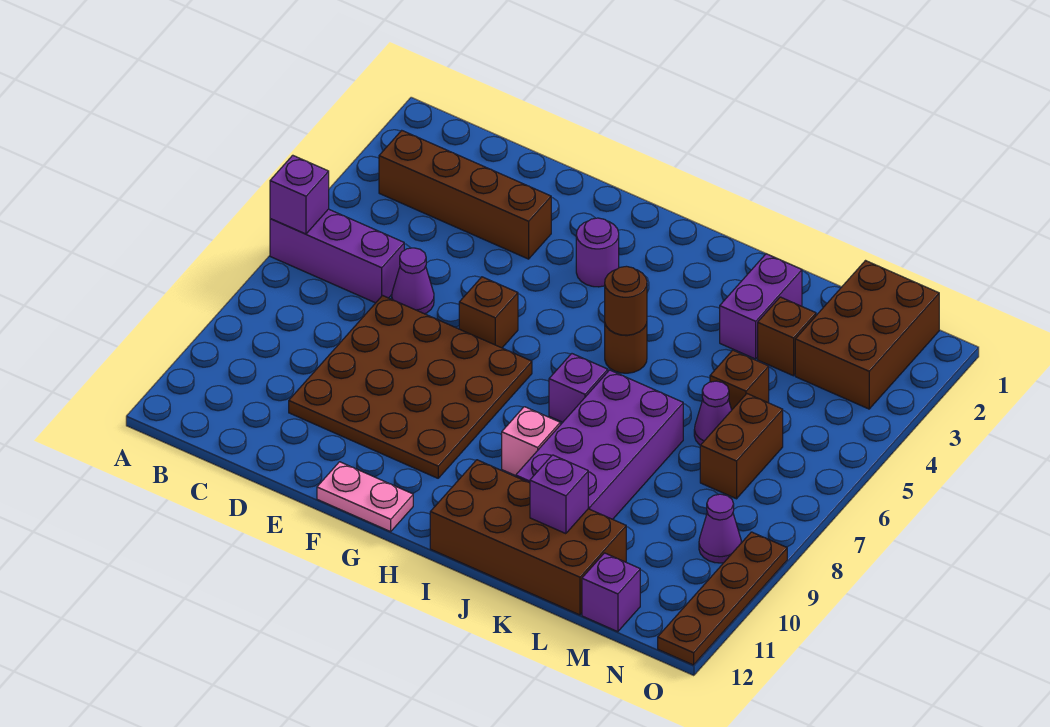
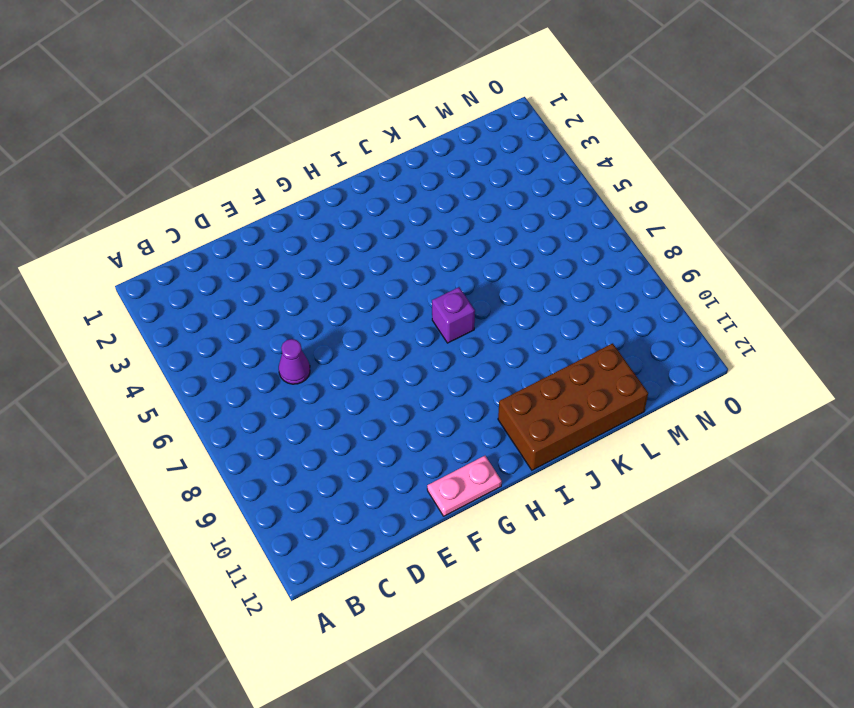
none -> purple brick A6:C6 level 1
none -> brown brick B3:E3 level 1
none -> brown plate D7:G10 level 1

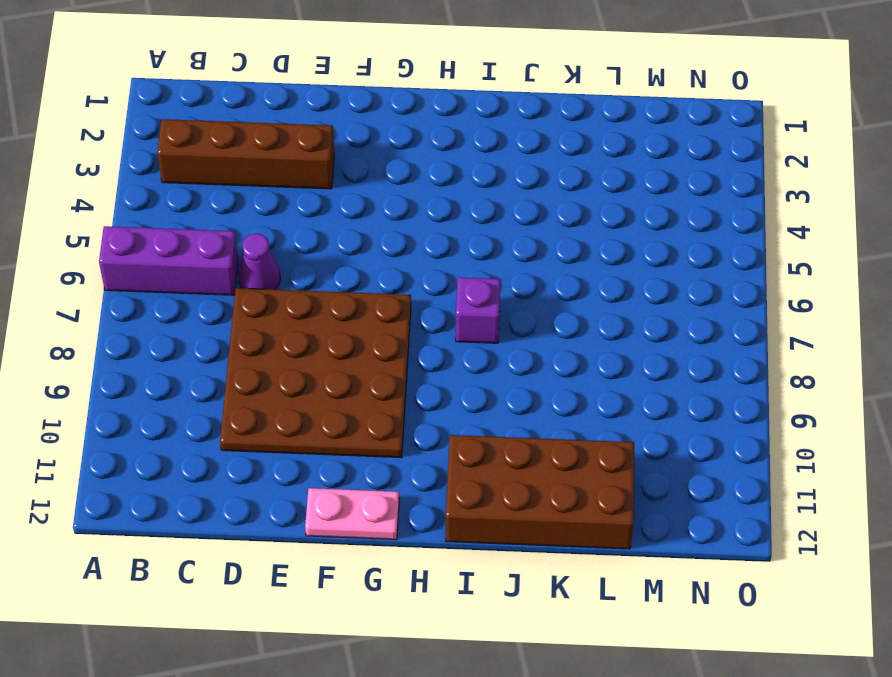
none -> brown brick F6 level 1
none -> purple round brick G3 level 1
none -> brown round brick I5 level 1

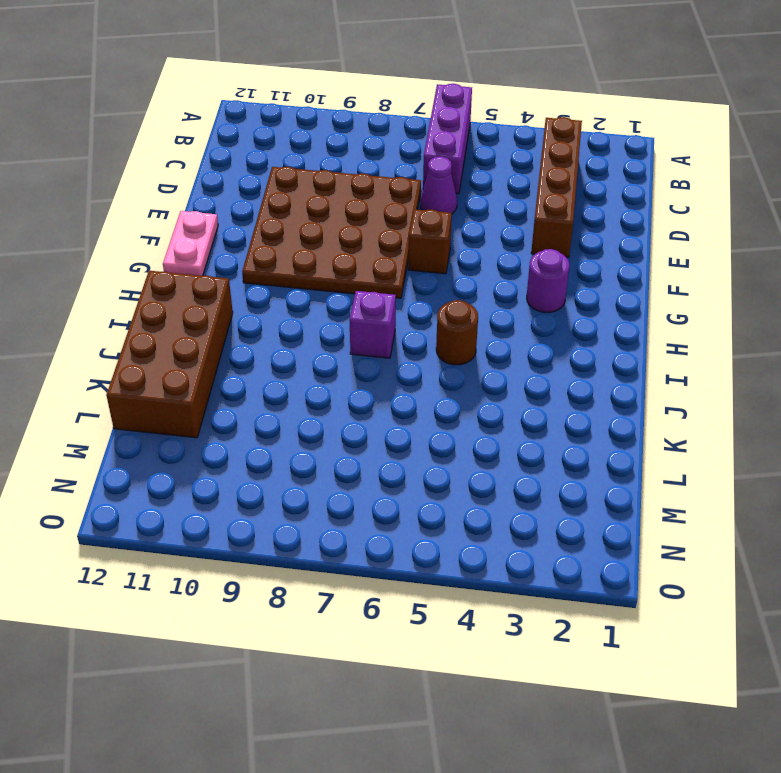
none -> pink brick I9 level 1
none -> purple brick J7:K10 level 1
none -> purple brick K2:K3 level 1

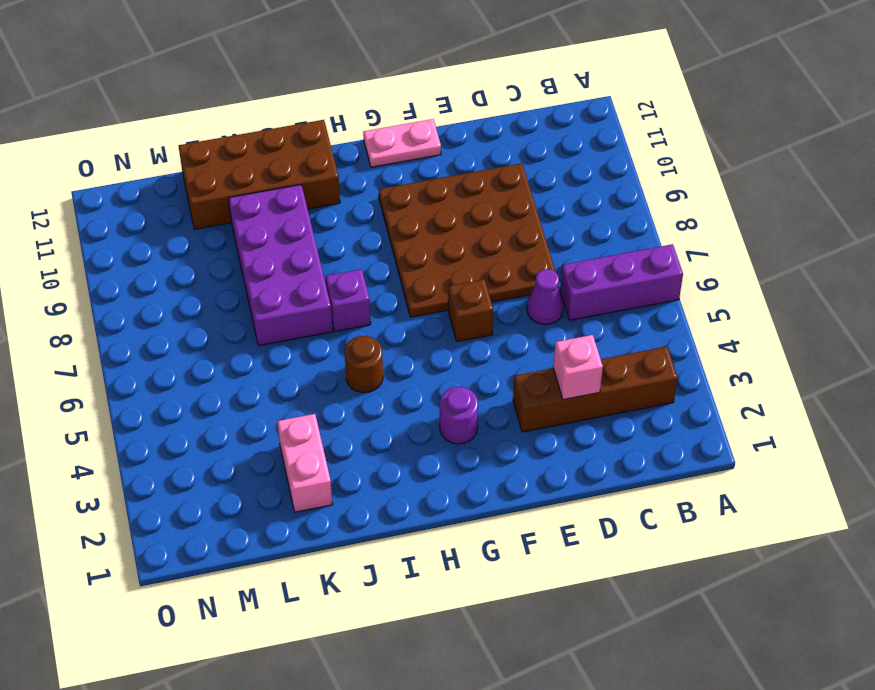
pink brick D3 level 2 -> pink brick I9 level 1
pink brick K2:K3 level 1 -> purple brick K2:K3 level 1
none -> brown brick L3 level 1
none -> brown brick L5 level 1
none -> purple cone L6 level 1

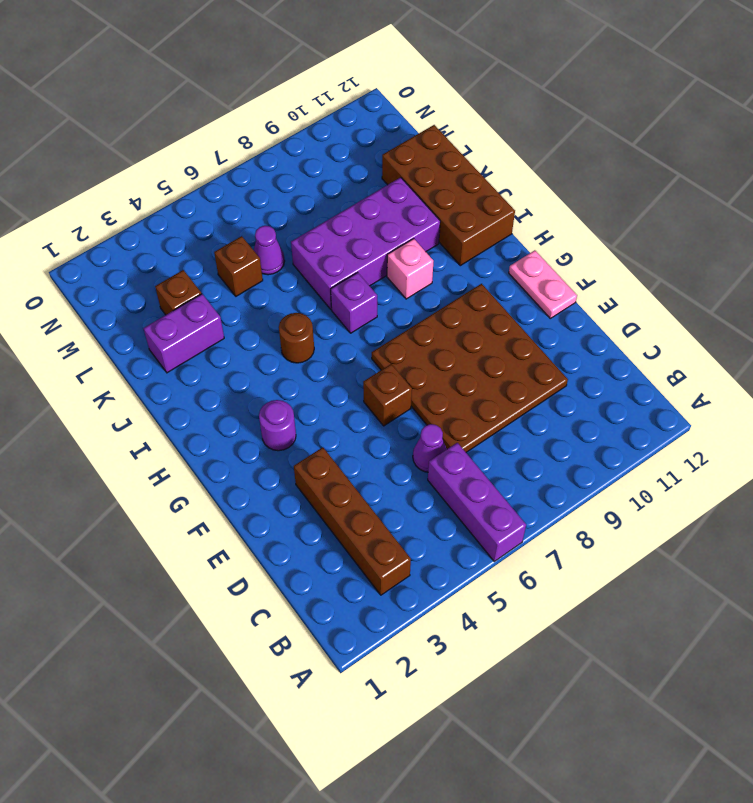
none -> brown brick M1:N3 level 1
none -> brown brick M6:M7 level 1
none -> purple brick M12 level 1

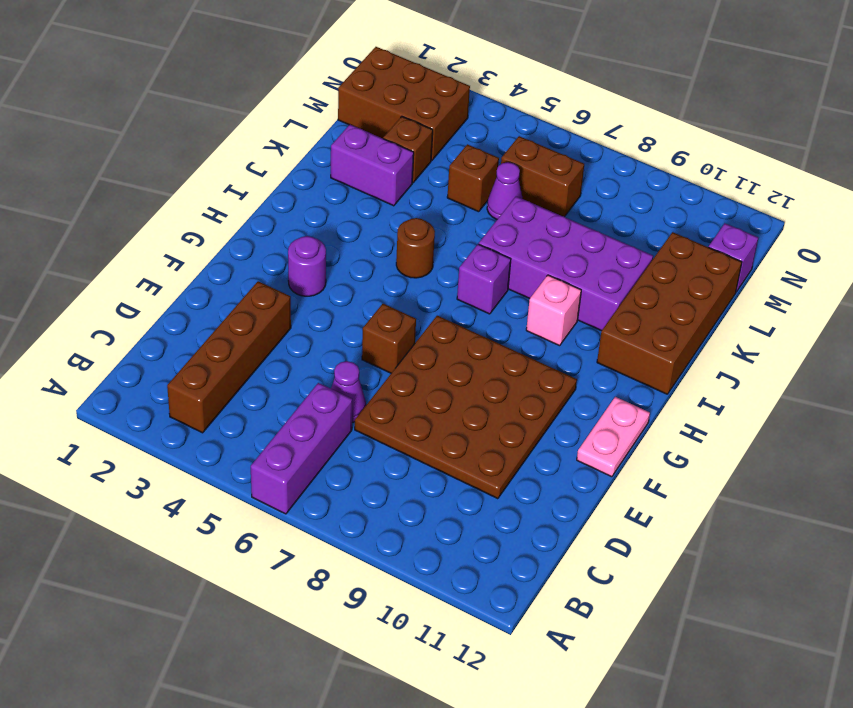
none -> purple cone N9 level 1
none -> brown plate O9:O12 level 1
none -> purple brick A6 level 2

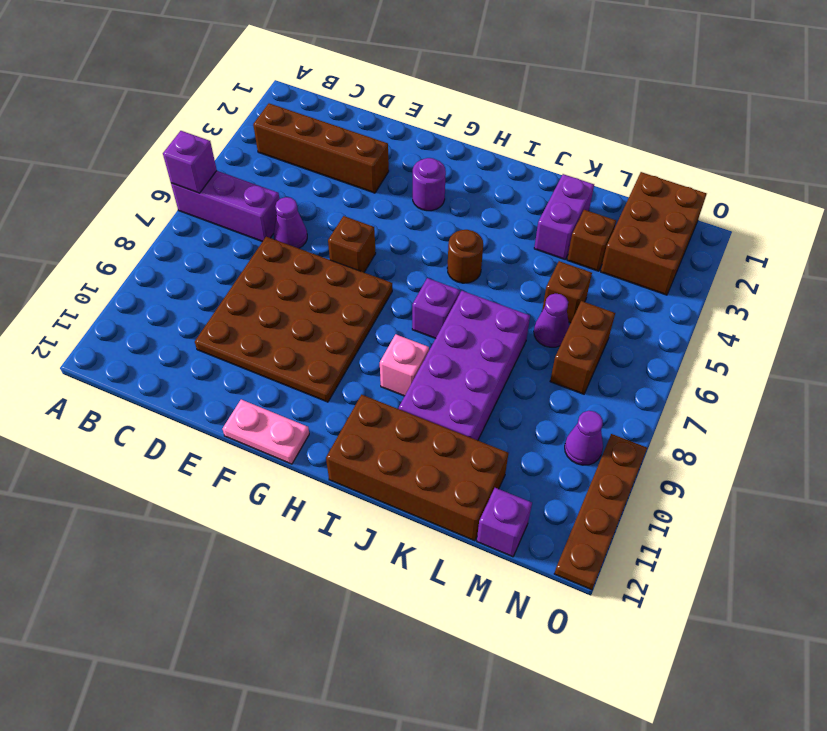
none -> brown round brick I5 level 2
none -> purple brick K11 level 2

